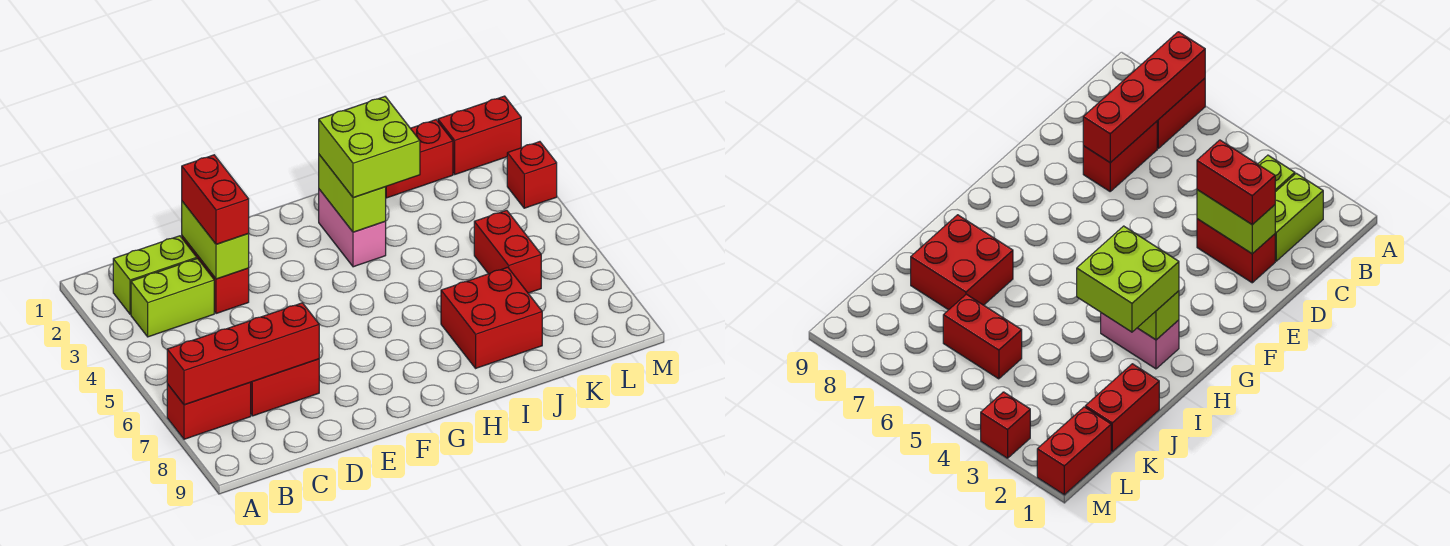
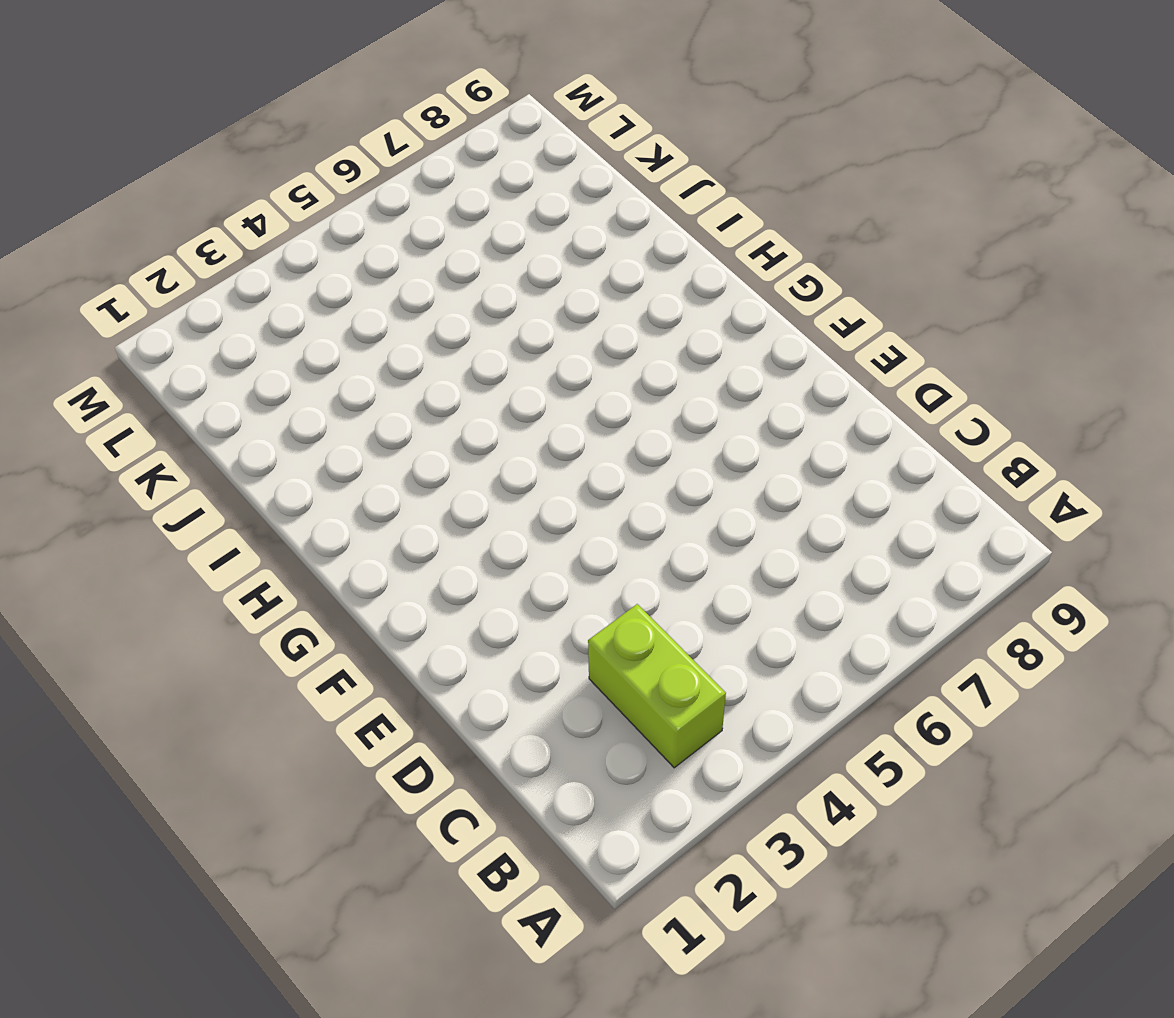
none -> red brick A7:B7 level 1
none -> lime brick B2:C2 level 1
none -> red brick C7:D7 level 1

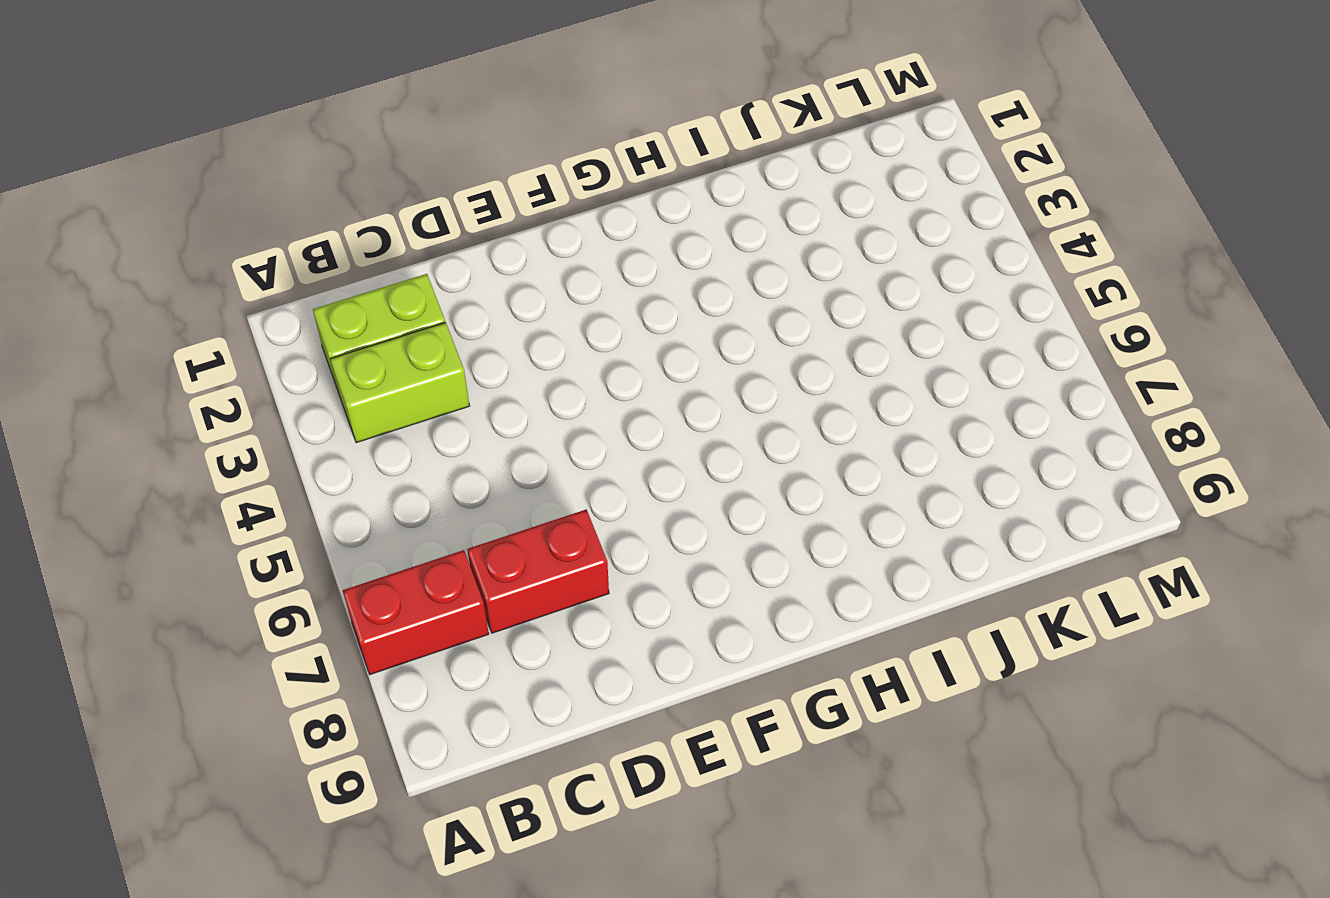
none -> red brick D2:D3 level 1
none -> pink brick H2:H3 level 1
none -> red brick I7:J8 level 1

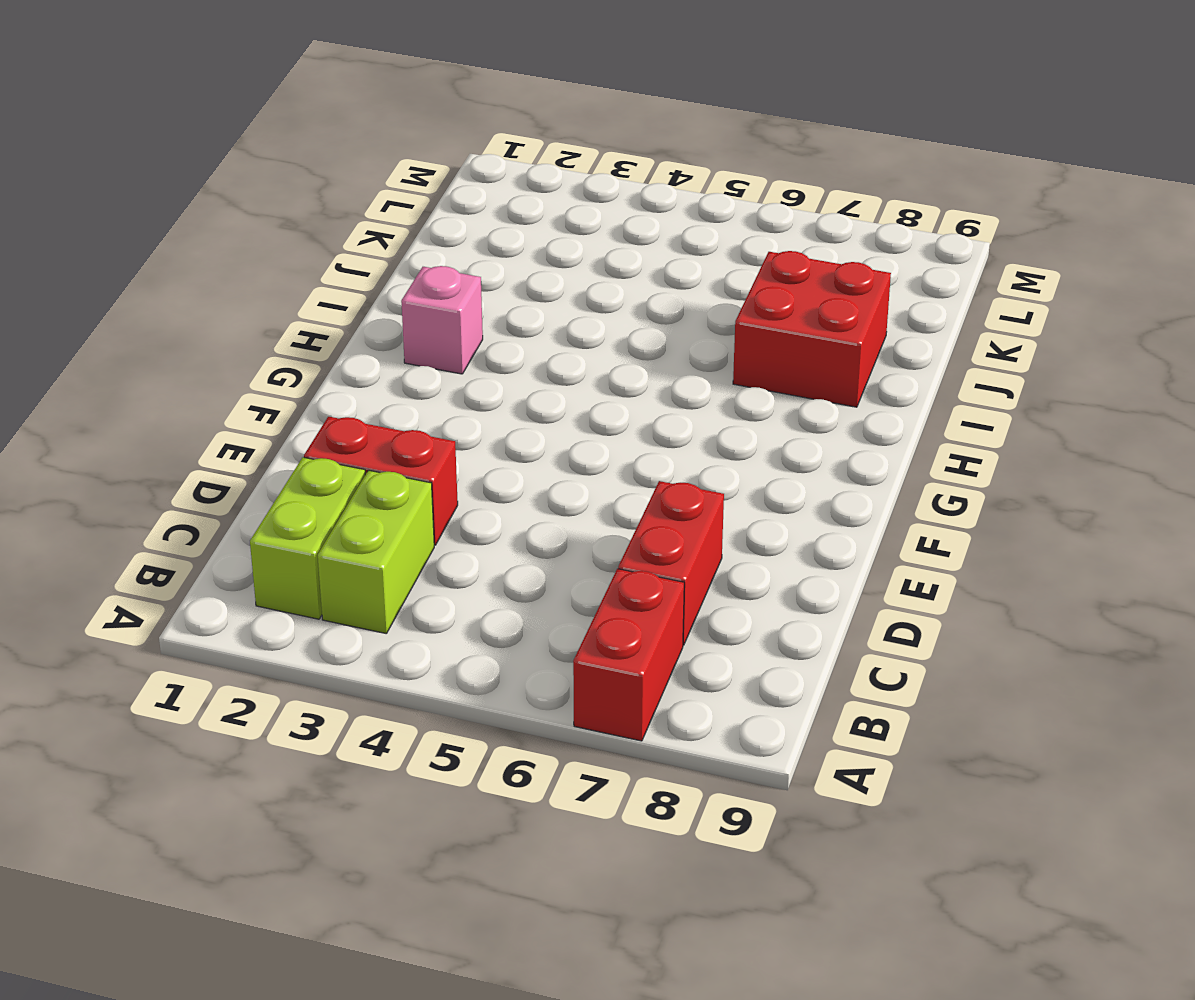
pink brick H2 level 1 -> pink brick H2:H3 level 1
none -> red brick J1:K1 level 1
none -> red brick K5:K6 level 1
none -> red brick L1:M1 level 1

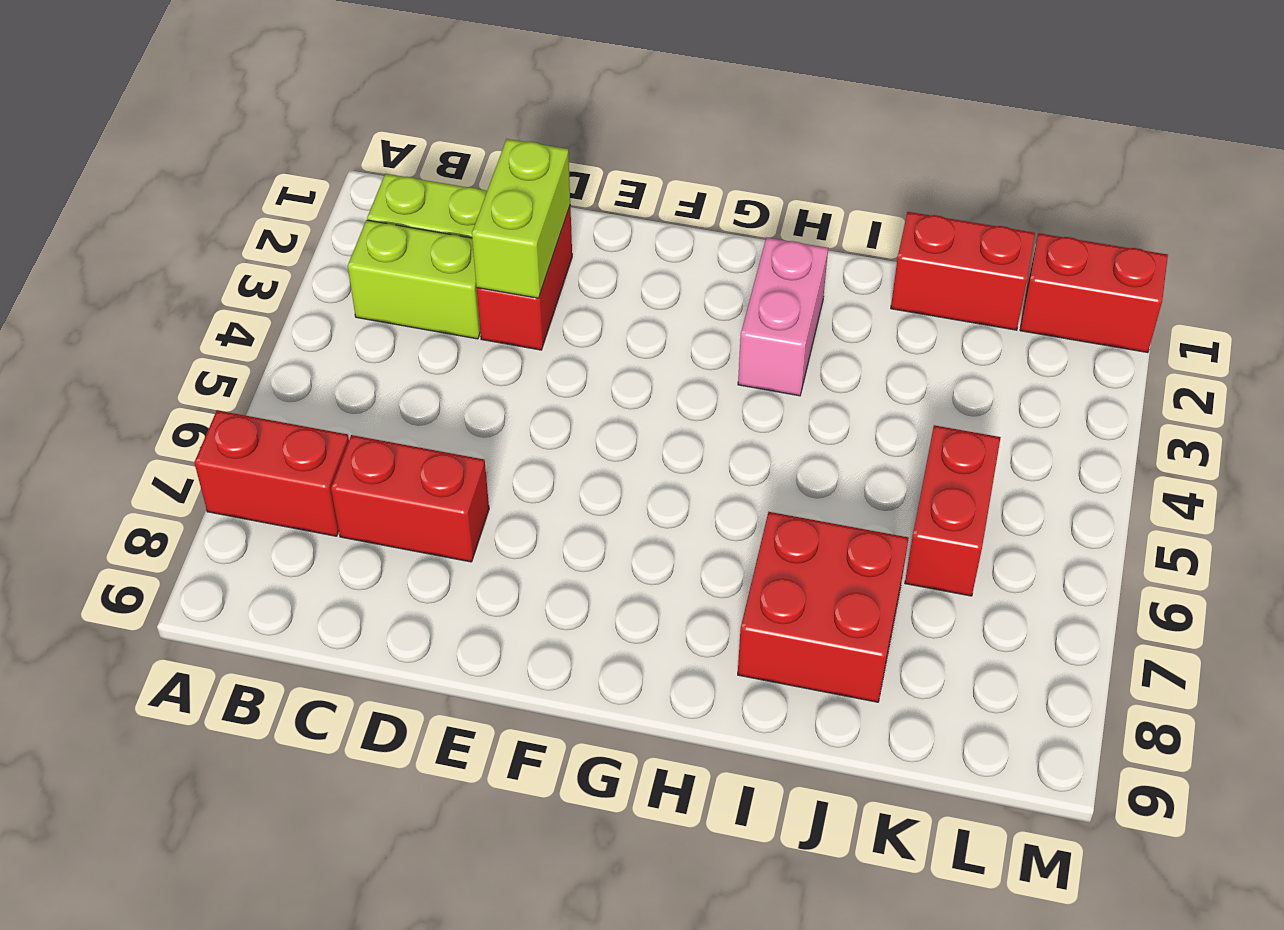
none -> red brick M3 level 1
none -> red brick A7:D7 level 2
none -> lime brick H2:H3 level 2

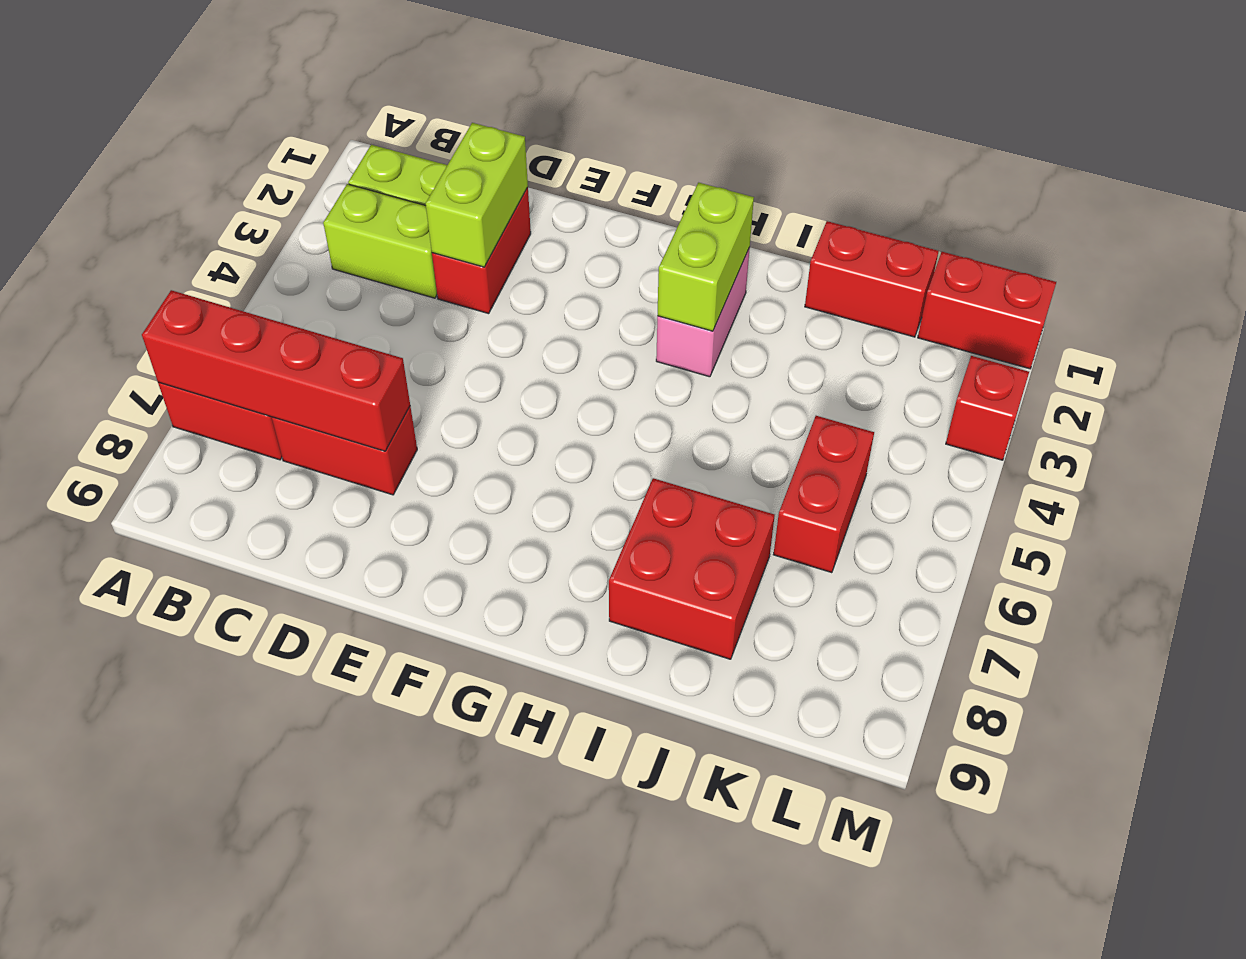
none -> red brick D2:D3 level 3
none -> lime brick H2:I3 level 3

